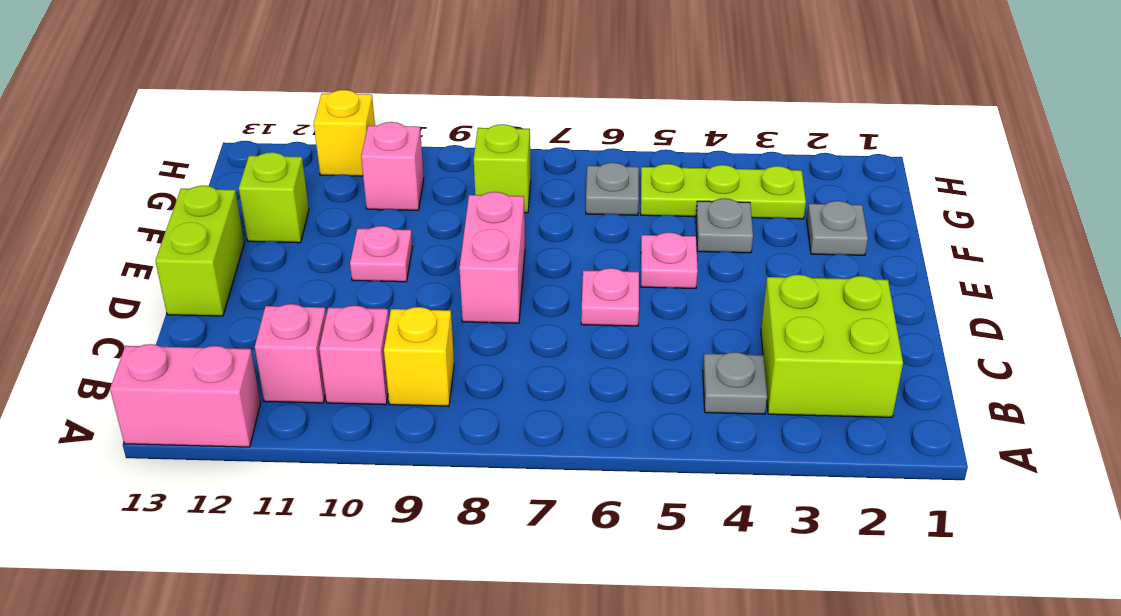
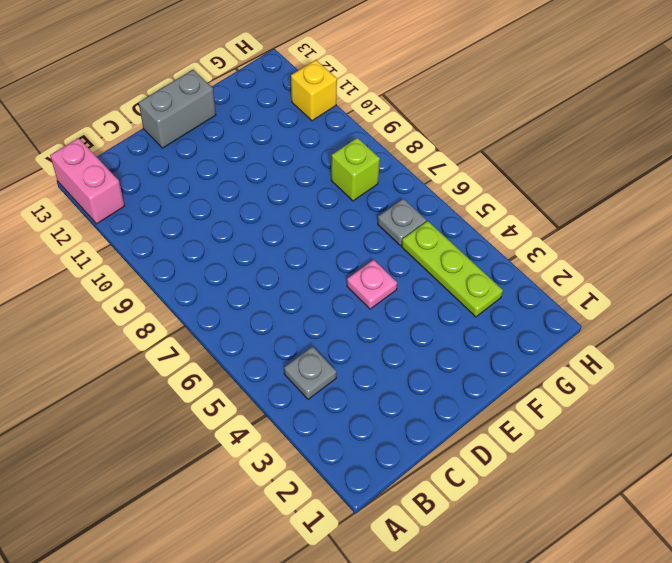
grey brick D13:E13 level 1 -> lime brick D13:E13 level 1
none -> lime brick B2:C3 level 1
none -> yellow brick B9 level 1
none -> pink brick B10 level 1

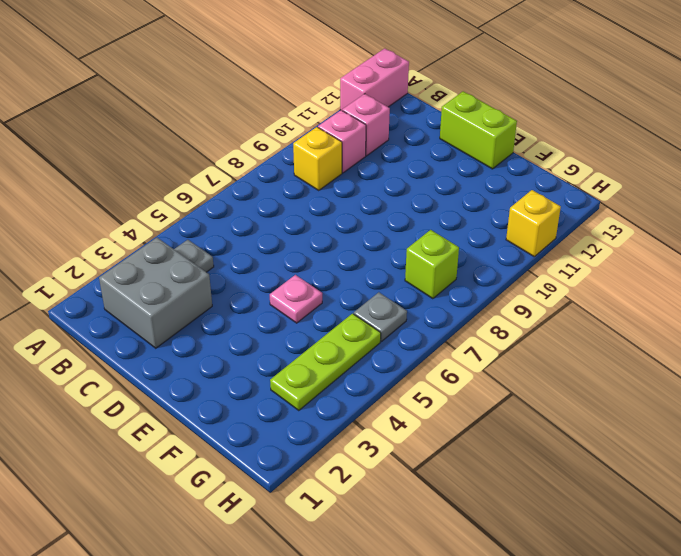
grey brick B2:C3 level 1 -> lime brick B2:C3 level 1
none -> pink plate D6 level 1
none -> pink brick D8:E8 level 1
none -> pink plate E10 level 1

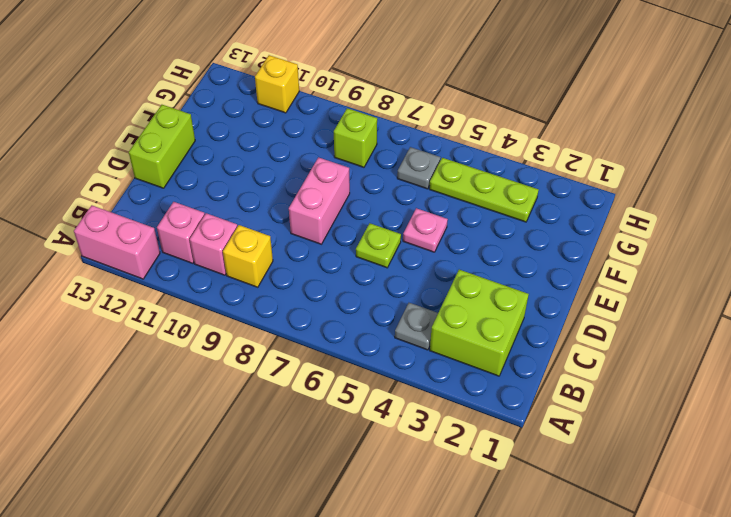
lime plate D6 level 1 -> pink plate D6 level 1
none -> pink plate E10 level 1
none -> grey plate F2 level 1
none -> grey plate F4 level 1

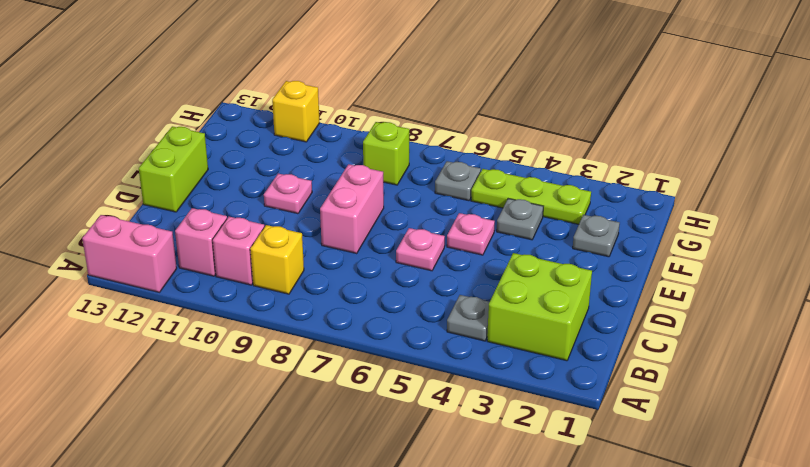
none -> lime brick F12 level 1
none -> pink brick G10 level 1

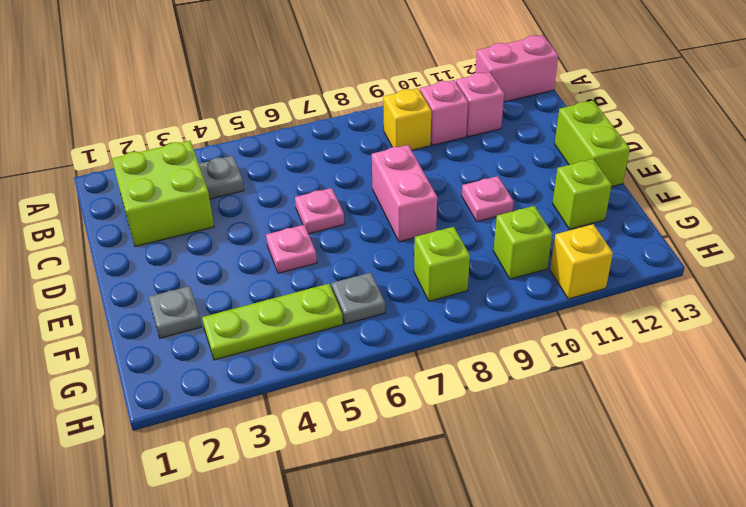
lime brick G10 level 1 -> pink brick G10 level 1
none -> grey plate F4 level 1

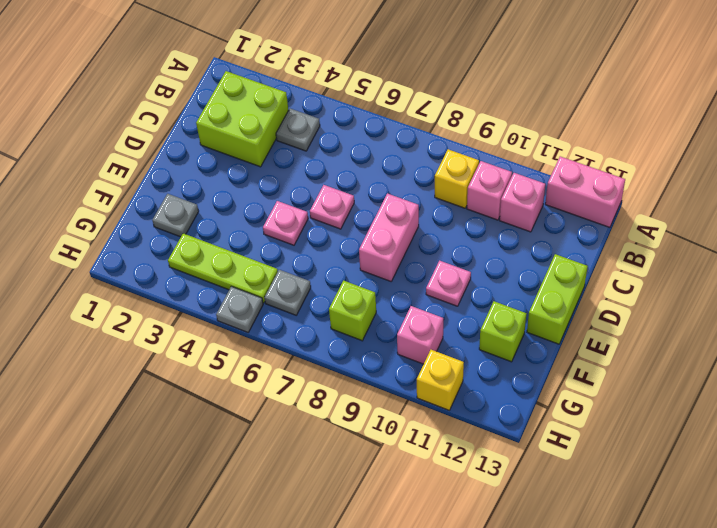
grey plate H5 level 1 -> grey plate F4 level 1

